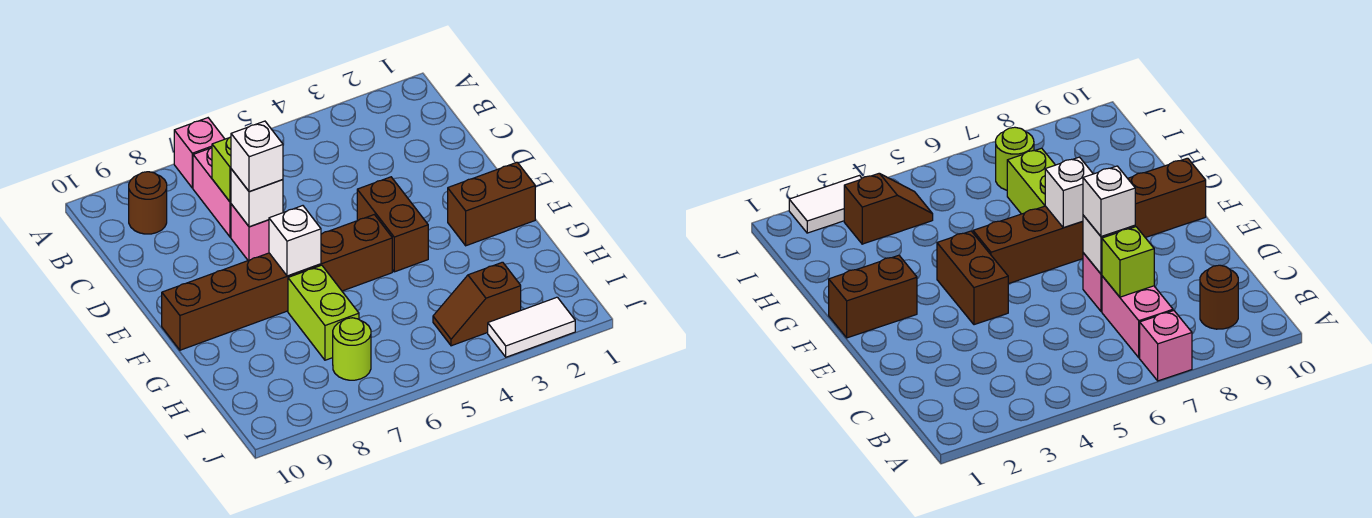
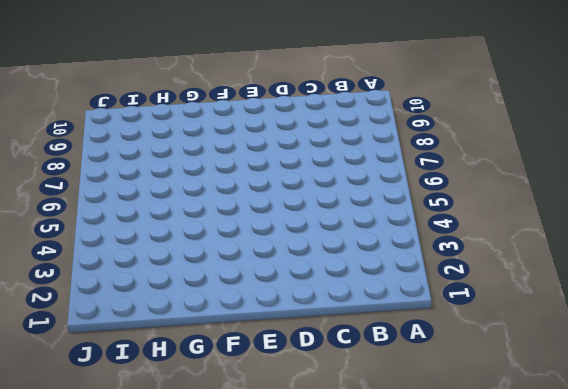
none -> pink brick A7 level 1
none -> pink brick B7:C7 level 1
none -> brown round brick B9 level 1

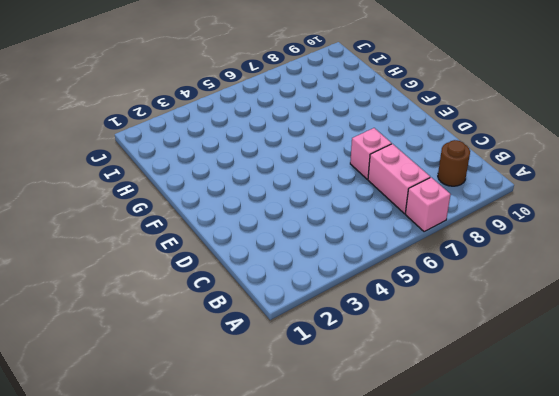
none -> brown brick E4:F4 level 1
none -> brown brick F1:F2 level 1
none -> brown brick F5:F10 level 1

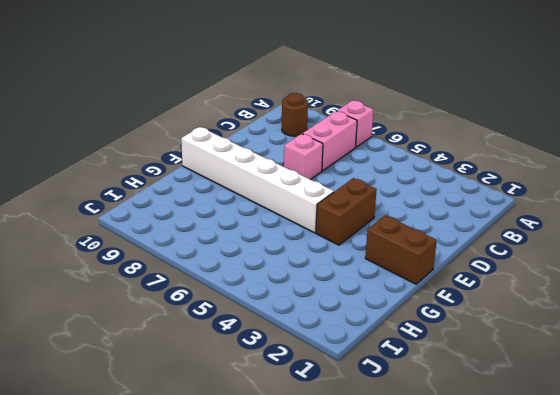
white brick F5:F10 level 1 -> brown brick F5:F10 level 1
none -> lime brick G7:H7 level 1
none -> brown slope I3:I4 level 1 top 3
none -> lime round brick I7 level 1

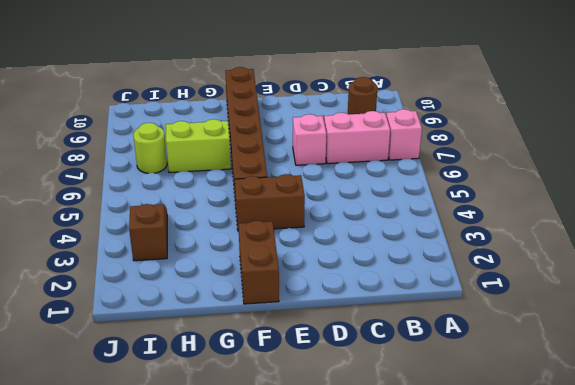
none -> white tile J2:J3 level 1
none -> lime brick C7 level 2
none -> white brick D7 level 2

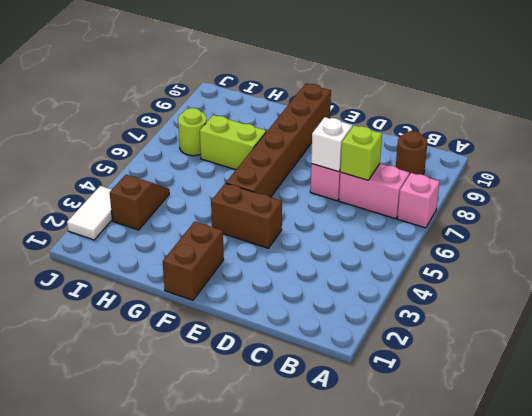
none -> white brick F7 level 2
none -> white brick D7 level 3

